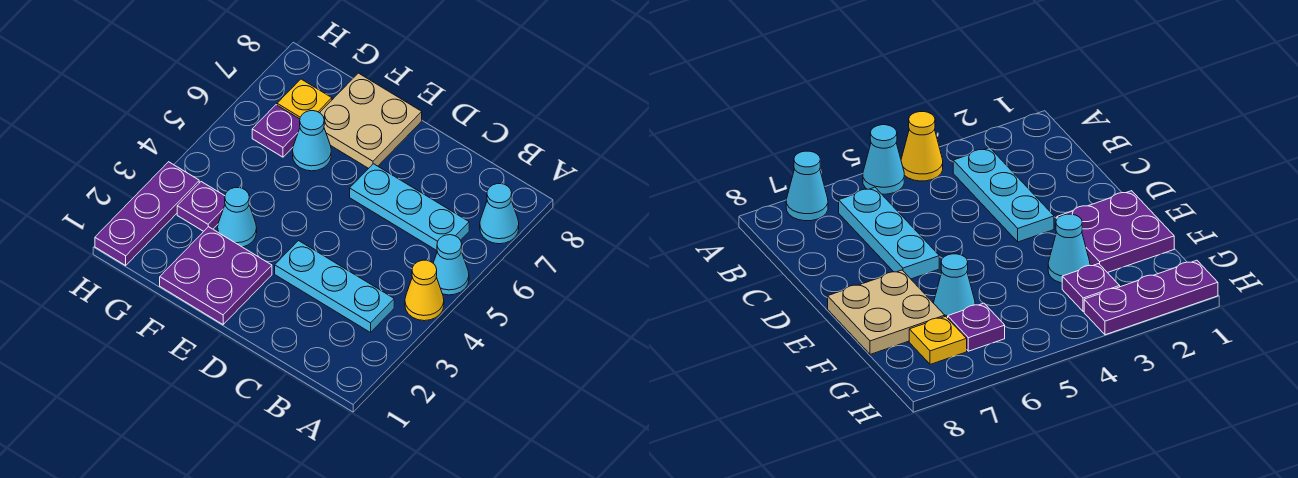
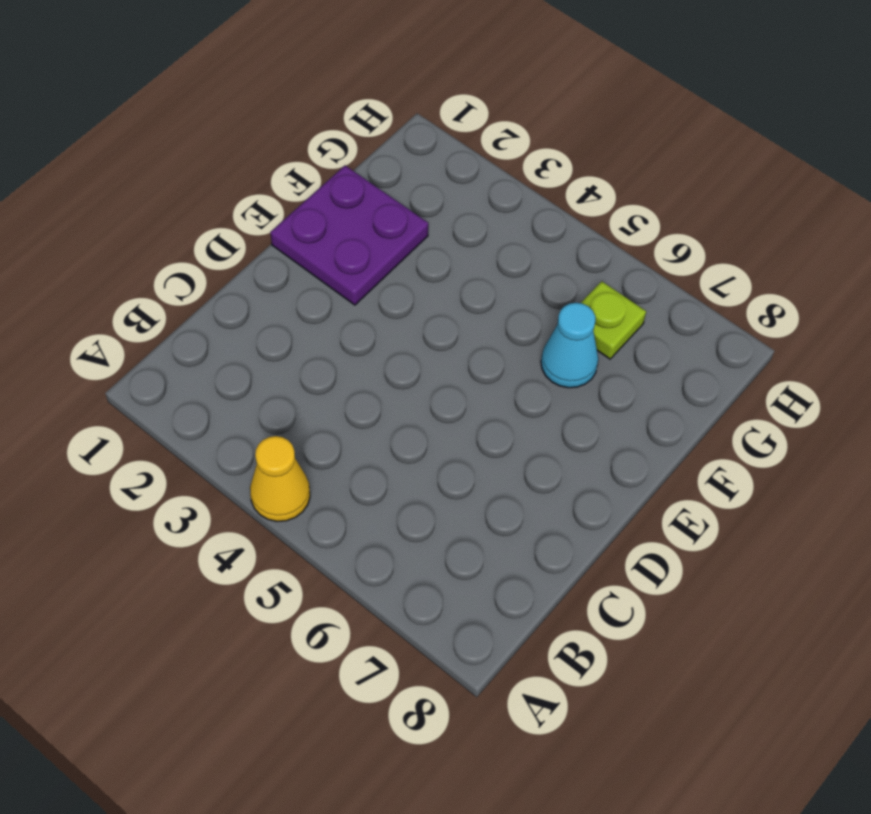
lime plate G6 level 1 -> purple plate G6 level 1
none -> cyan cone A5 level 1
none -> cyan cone A7 level 1
none -> cyan plate B3:D3 level 1

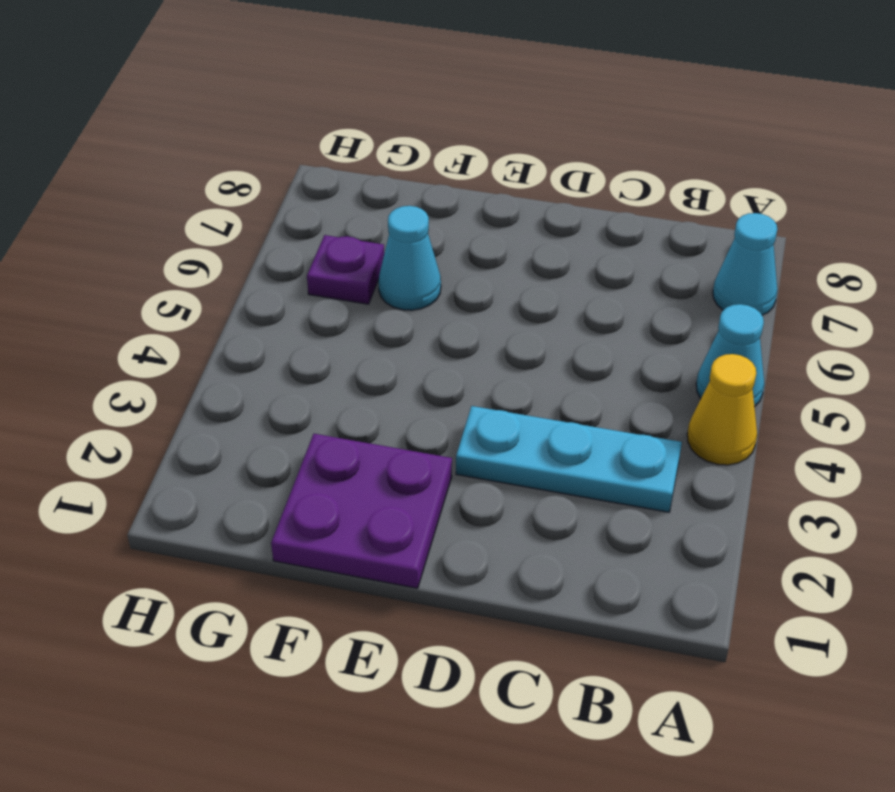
none -> cyan plate B6:D6 level 1
none -> tan plate E7:F8 level 1
none -> cyan cone F3 level 1

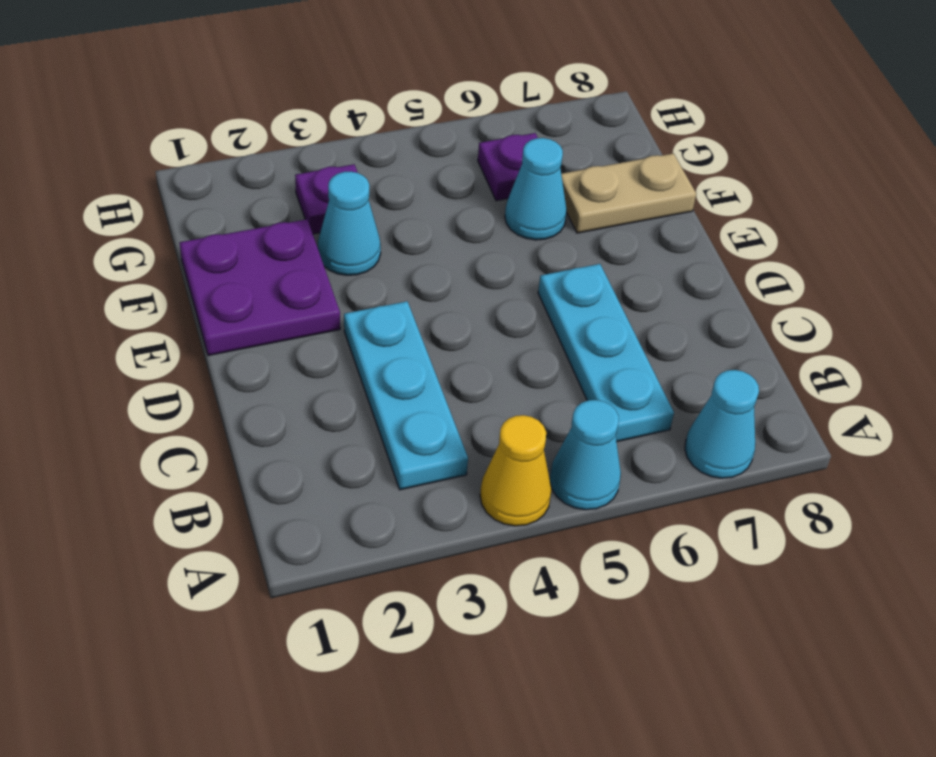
tan plate F7:F8 level 1 -> tan plate E7:F8 level 1
none -> yellow plate G7 level 1
none -> purple plate H1:H3 level 1

